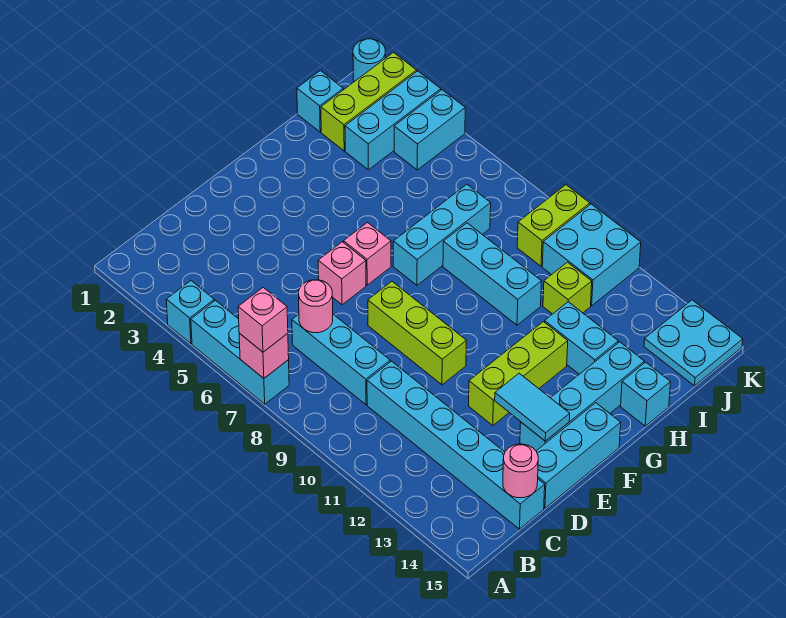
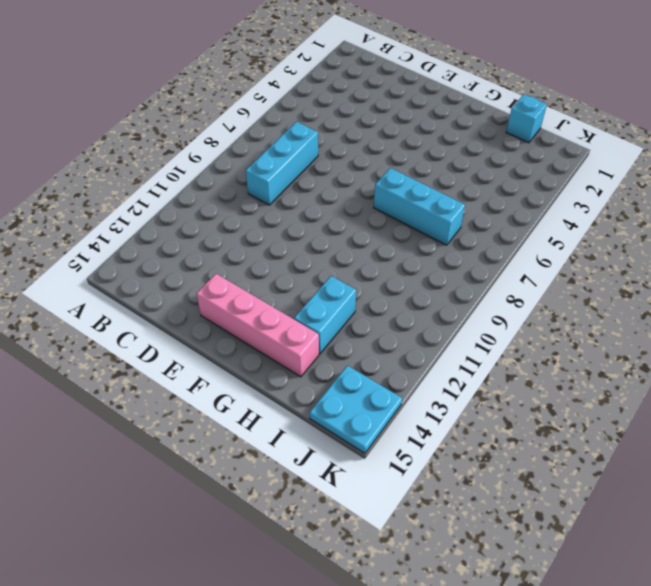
pink brick E14:H14 level 1 -> cyan brick E14:H14 level 1
none -> cyan brick A4 level 1
none -> cyan brick A5:A7 level 1
none -> cyan brick C10:C15 level 1

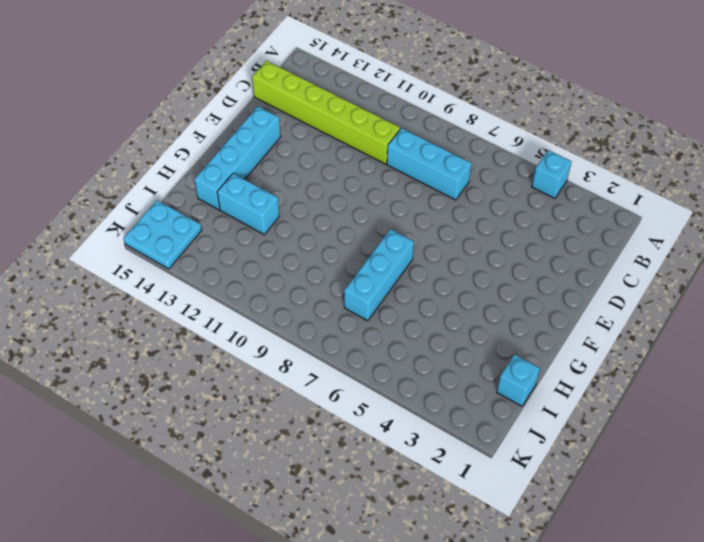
lime brick C10:C15 level 1 -> cyan brick C10:C15 level 1
none -> cyan brick A5:A7 level 1
none -> cyan brick D15:F15 level 1
none -> pink brick E6 level 1

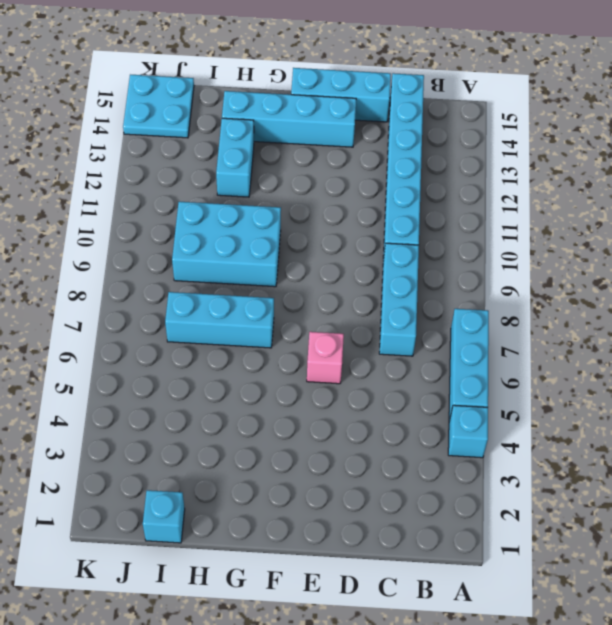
cyan brick G9:I10 level 1 -> cyan brick H8:H10 level 1
none -> lime brick E8:E10 level 1
none -> lime brick E12:G12 level 1
none -> pink brick F6 level 1

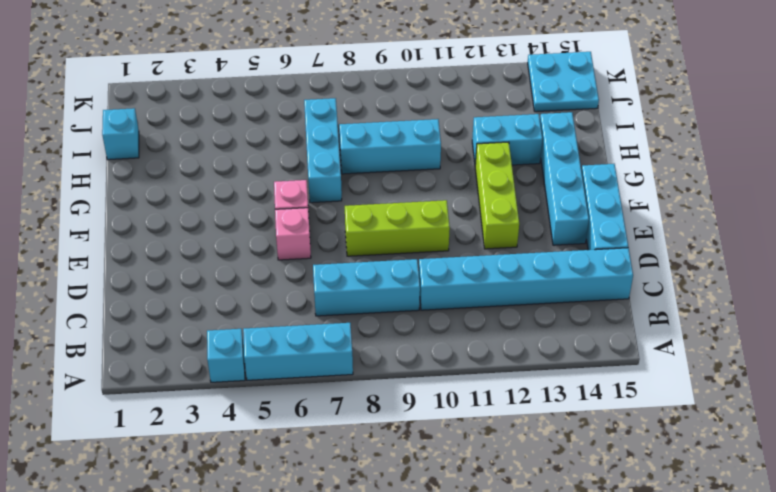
none -> cyan brick H15 level 1
none -> lime brick I2:K2 level 1
none -> cyan brick I3:K3 level 1

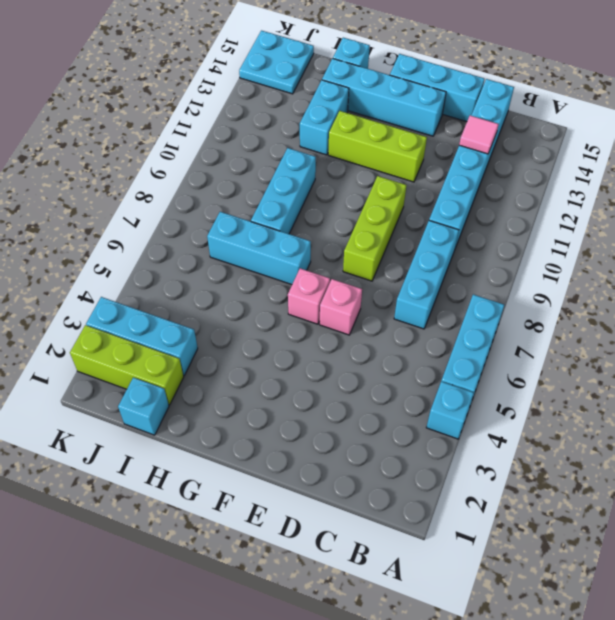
pink tile C13 level 2 -> none
none -> lime brick I11 level 1
none -> cyan brick J4:K4 level 1
none -> lime brick J9:K9 level 1

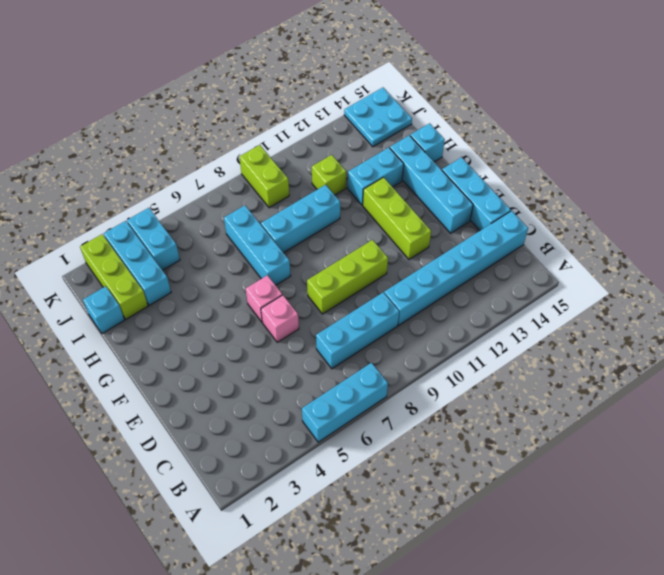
none -> cyan brick A4 level 1
none -> cyan brick J10:K11 level 1
none -> cyan round brick K1 level 1

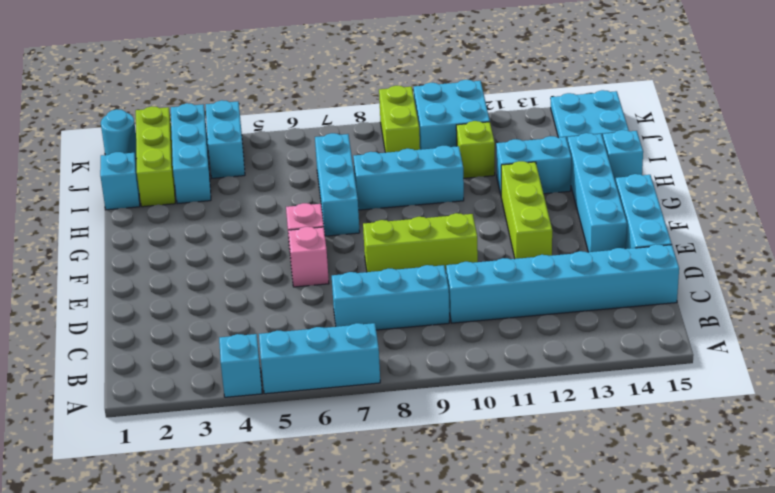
none -> pink brick A7 level 2
none -> pink round brick C7 level 2
none -> pink round brick C15 level 2

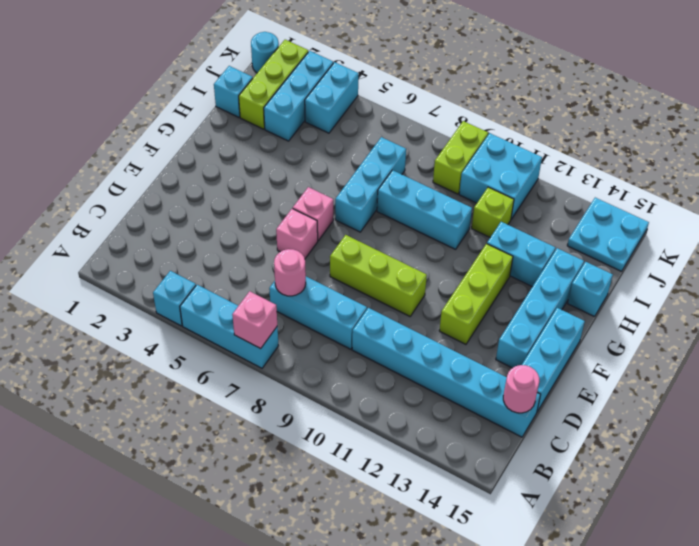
none -> cyan tile E13:E14 level 2
none -> pink brick A7 level 3

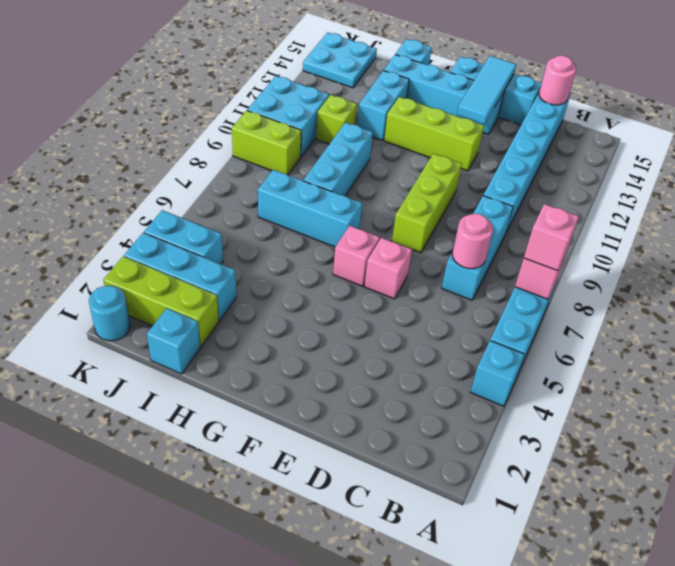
cyan tile E13:E15 level 2 -> cyan tile E13:E14 level 2

